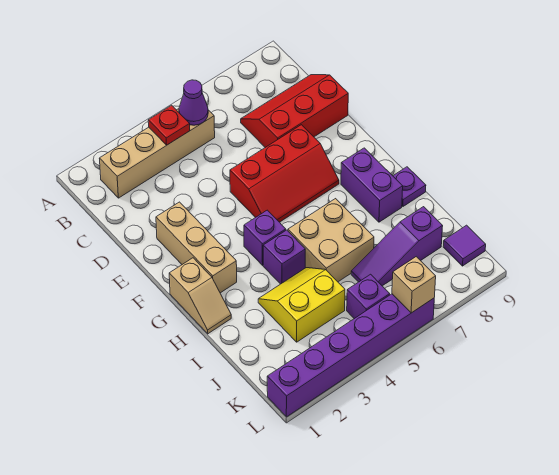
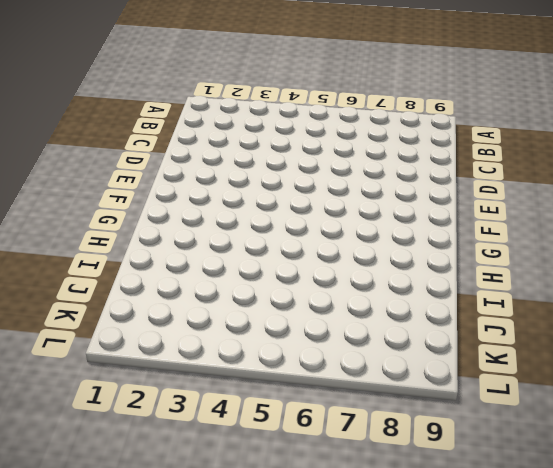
none -> tan brick B2:B5 level 1
none -> red slope C7:D9 level 1 top D
none -> tan brick E2:G2 level 1

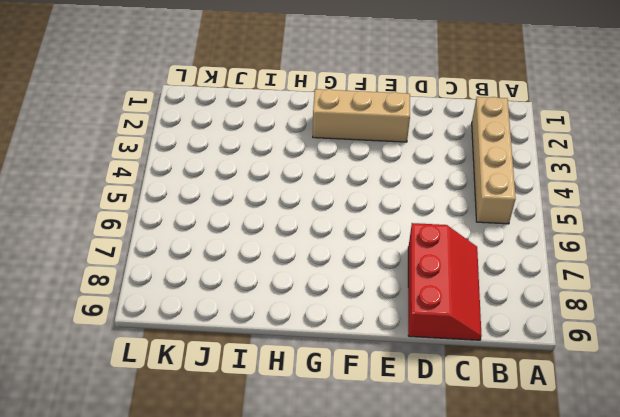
none -> red slope E5:F7 level 1 top E
none -> tan slope G1:H1 level 1 top G
none -> purple brick G4 level 1

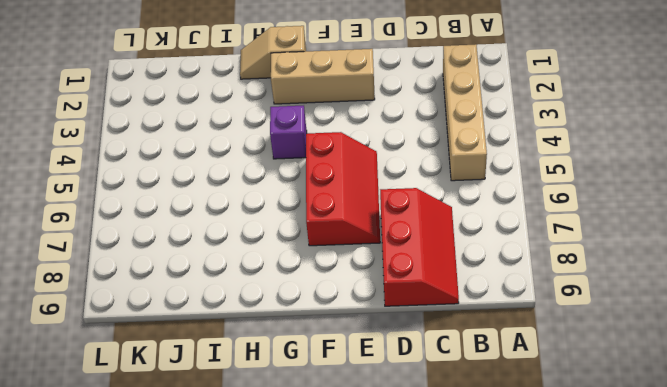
red slope E5:F7 level 1 top F -> red slope E5:F7 level 1 top E
none -> purple brick G8:H8 level 1
none -> purple brick H4 level 1
none -> tan brick H5:I6 level 1

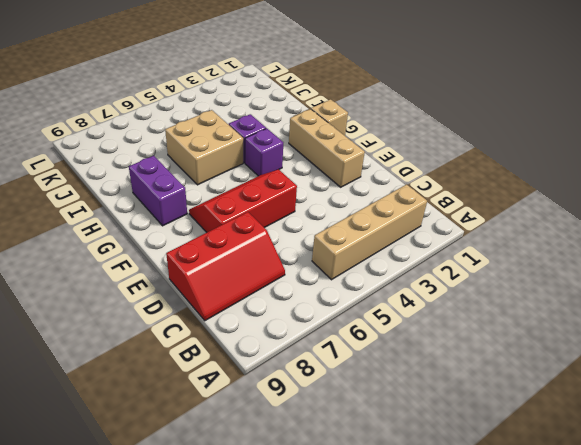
none -> purple plate H9 level 1
none -> yellow slope I3:J4 level 1 top J
none -> purple slope J6:J8 level 1 top 8

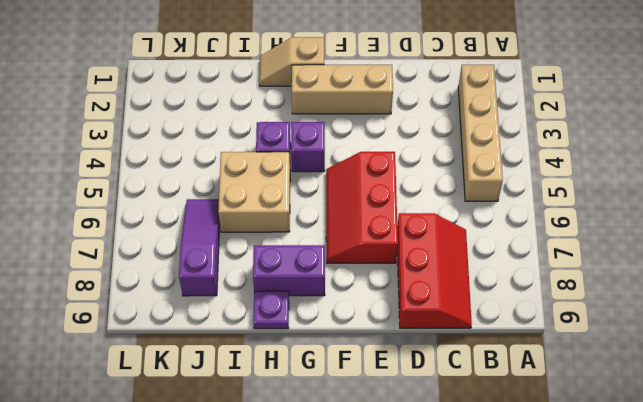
none -> yellow slope I3:J4 level 1 top J
none -> purple brick K5 level 1
none -> purple tile K9 level 1

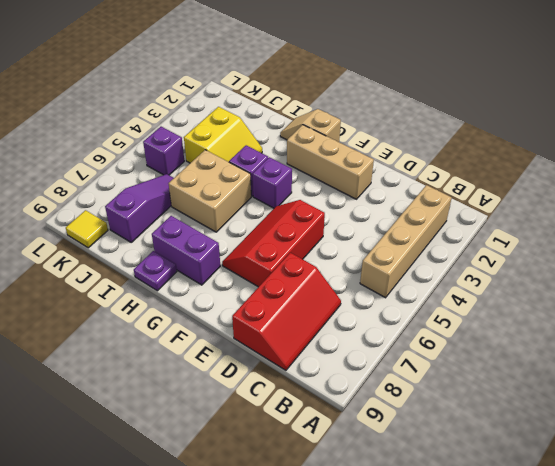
yellow tile K9 level 1 -> purple tile K9 level 1
none -> purple brick L1:L6 level 1
none -> red plate B4 level 2
none -> purple cone B5 level 2

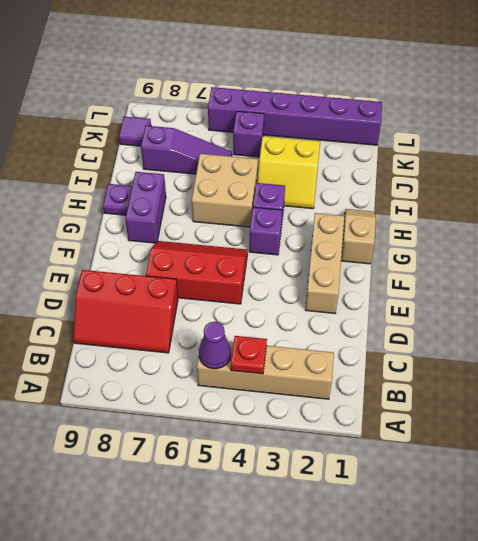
none -> tan brick L6 level 2

